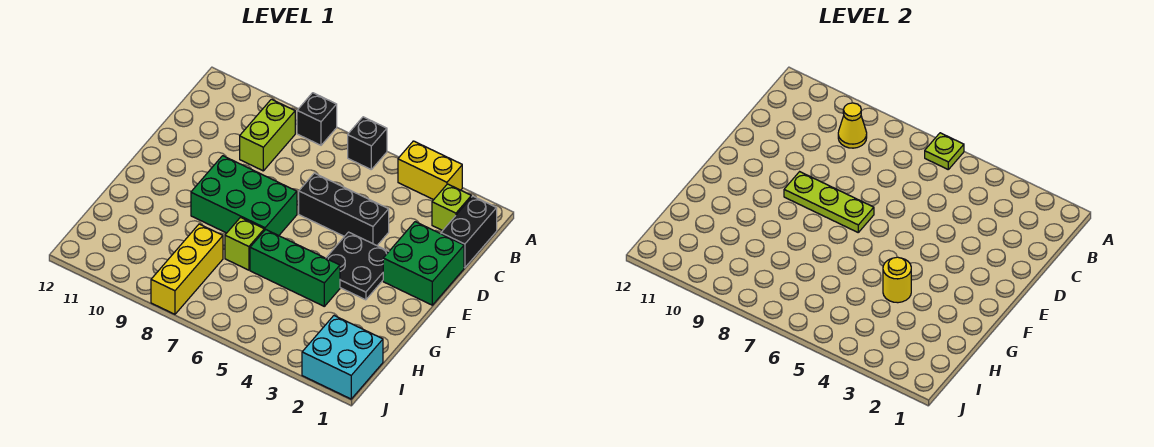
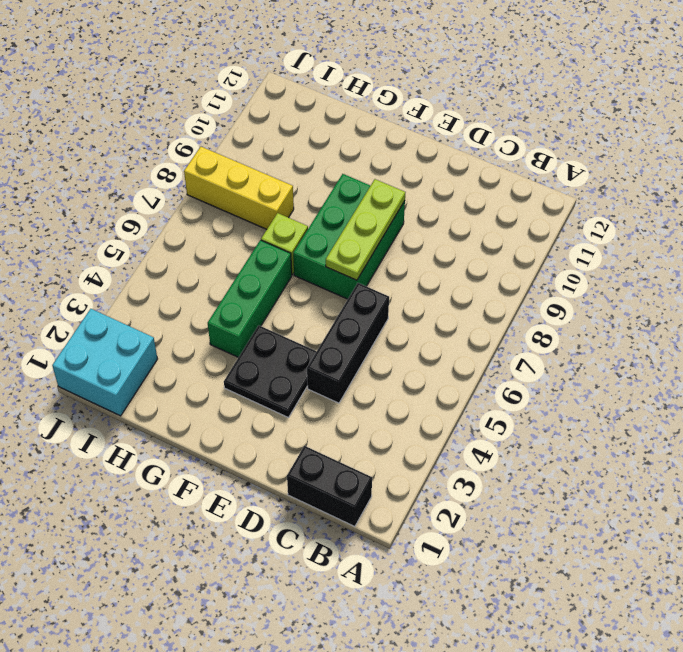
none -> yellow brick A3:A4 level 1
none -> black brick A6 level 1
none -> black brick A8 level 1

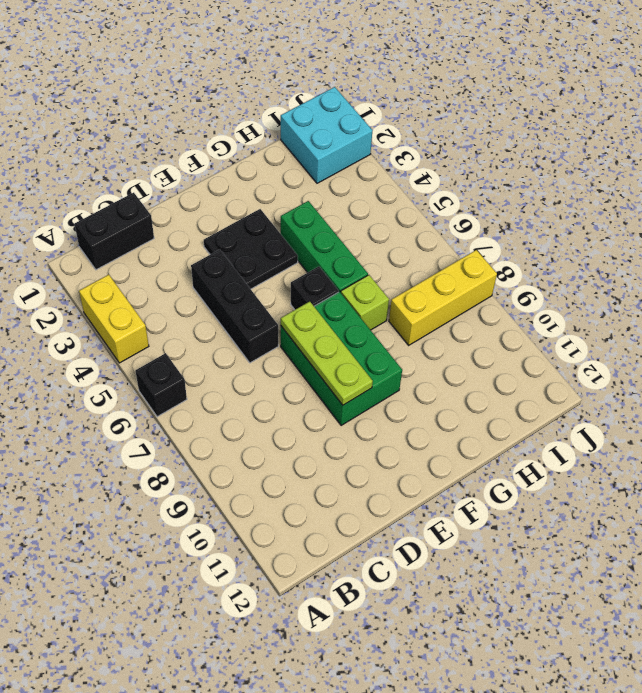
black brick F6 level 1 -> black brick A8 level 1
none -> lime brick B2 level 1
none -> lime brick B9:C9 level 1
none -> green brick D1:E2 level 1

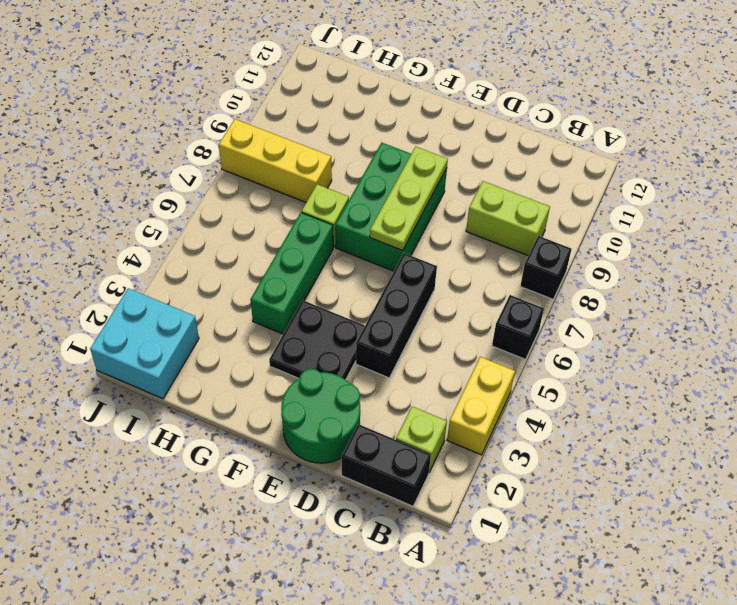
green round brick D1:E2 level 1 -> green brick D1:E2 level 1
none -> lime plate A6 level 2
none -> yellow cone B9 level 2
none -> yellow round brick G4 level 2

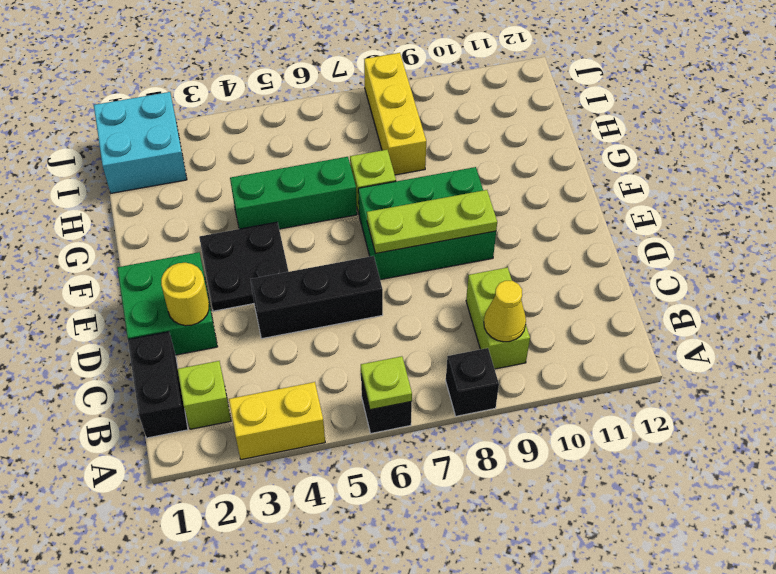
yellow round brick D2 level 2 -> yellow round brick G4 level 2

